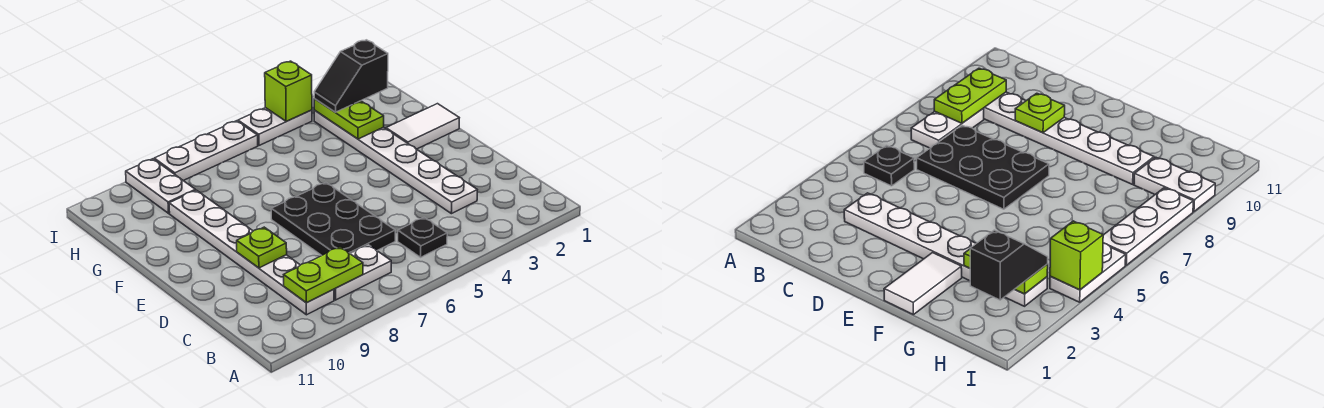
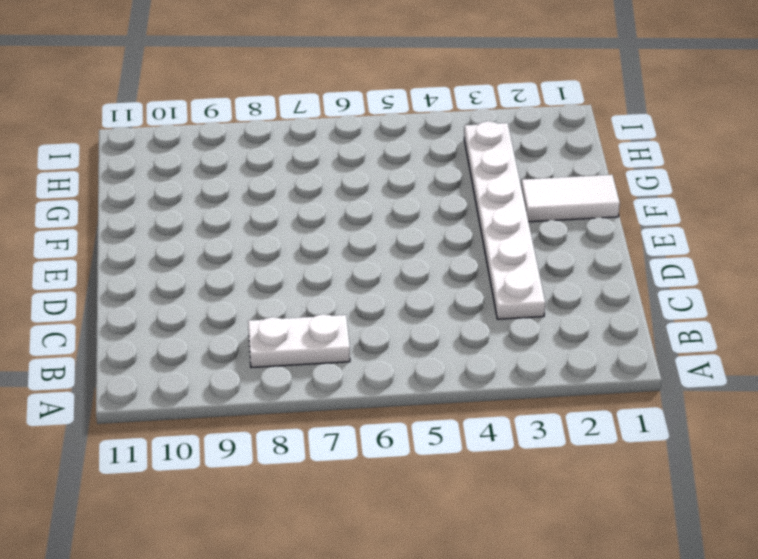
none -> black plate B5 level 1
none -> white plate B9:G9 level 1
none -> black plate C6:E7 level 1

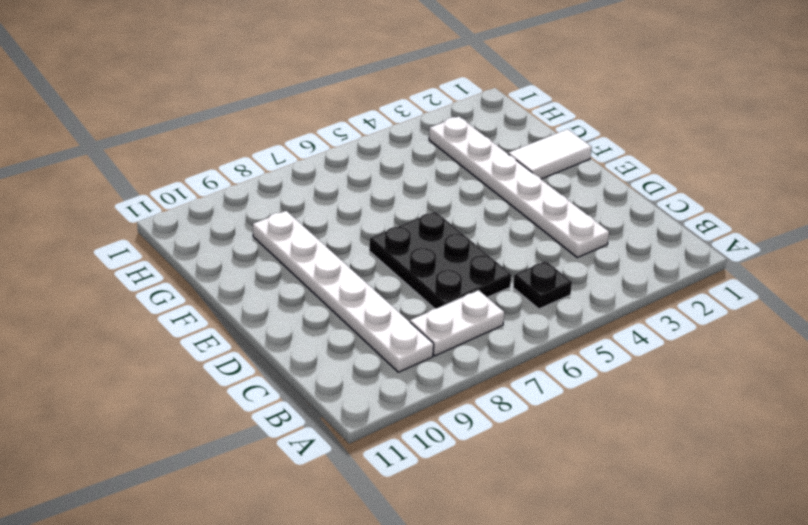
none -> white plate H9:I9 level 1
none -> white plate I4:I5 level 1
none -> white plate I6:I8 level 1

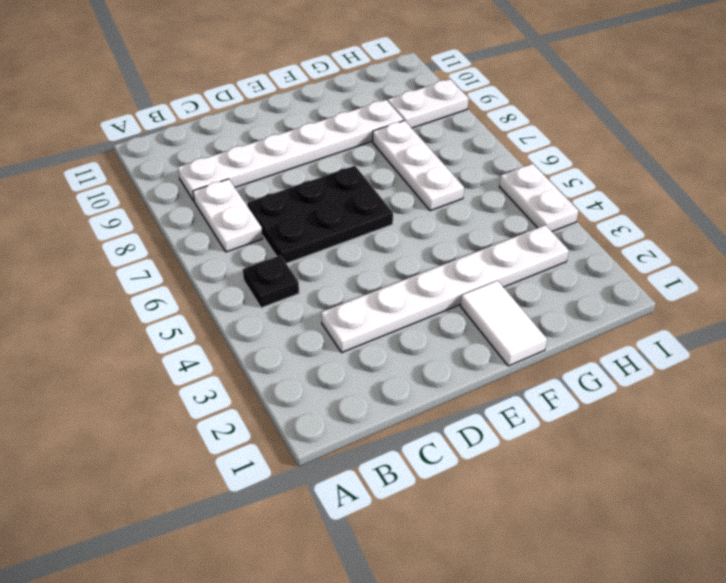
white plate G6:G8 level 1 -> white plate I6:I8 level 1
none -> lime plate B8:B9 level 2
none -> lime plate D9 level 2
none -> lime plate G3:H3 level 2

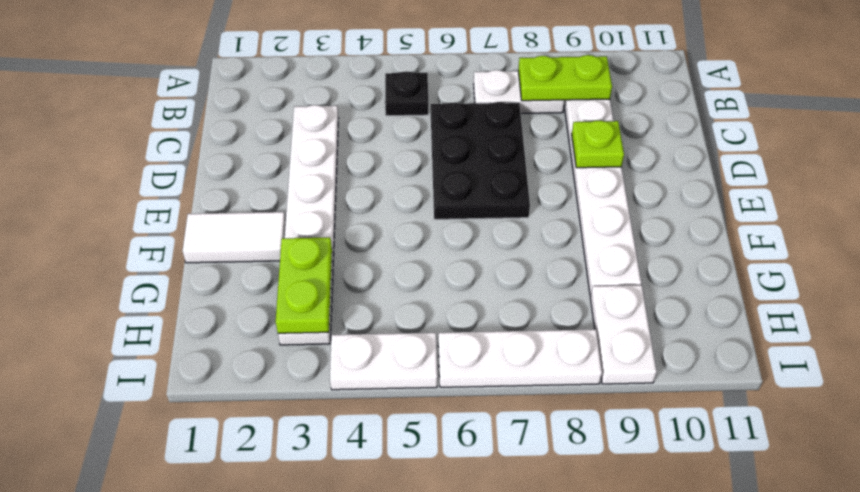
none -> lime brick I4 level 2
none -> black slope H2:H3 level 3 top 2

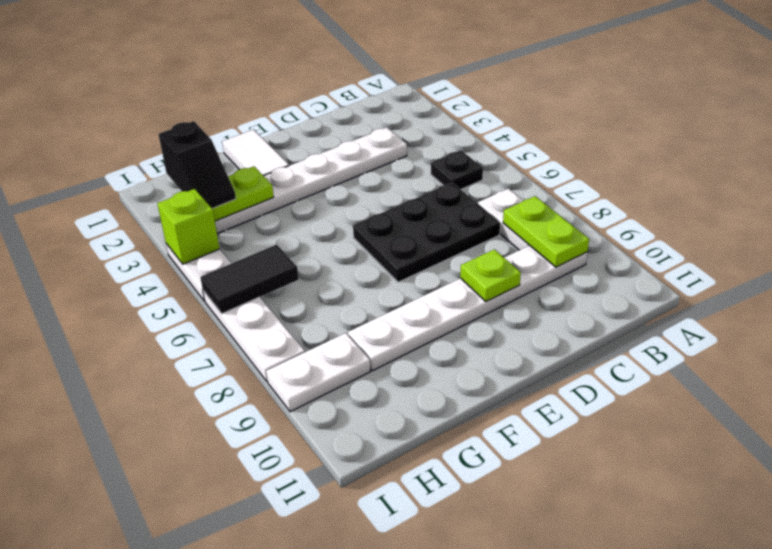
black tile H6:I6 level 2 -> none

